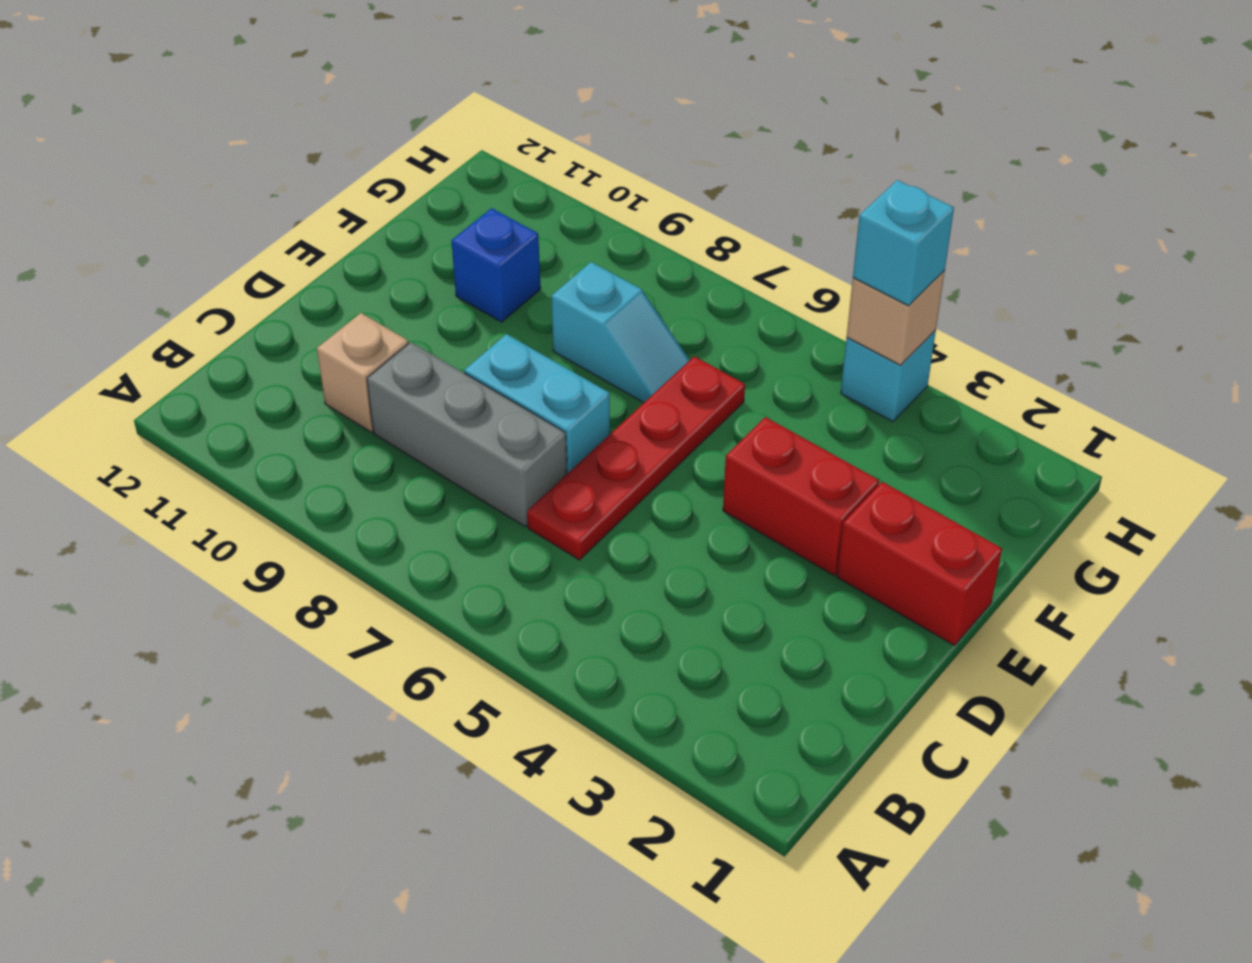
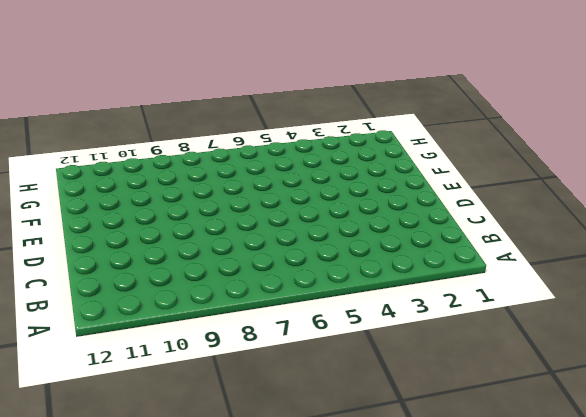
none -> red plate C6:F6 level 1
none -> grey brick C7:C9 level 1

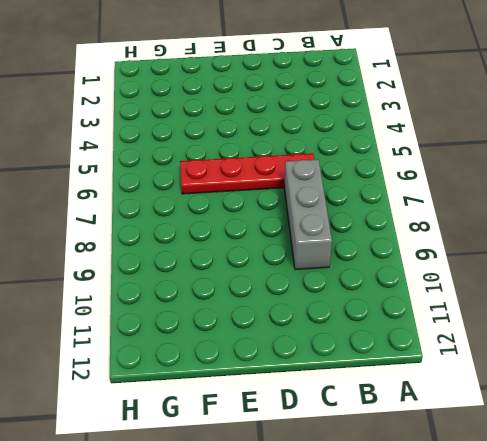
none -> tan brick C10 level 1
none -> cyan brick D7:D8 level 1

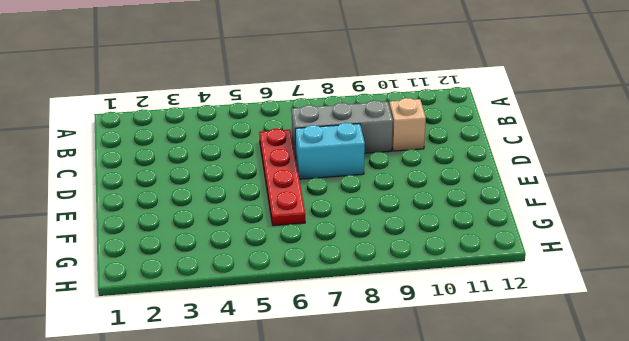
none -> red brick E1:E2 level 1
none -> red brick E3:E4 level 1

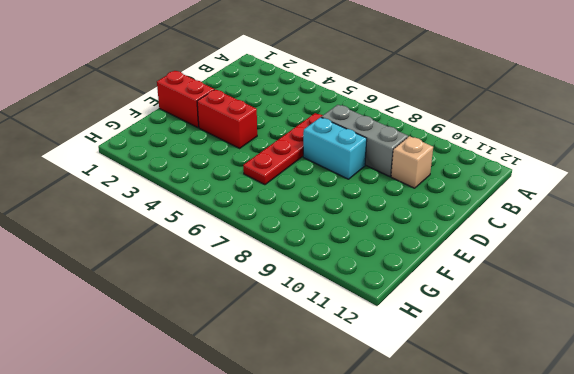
none -> cyan slope F7:F8 level 1 top 8
none -> blue brick F10 level 1

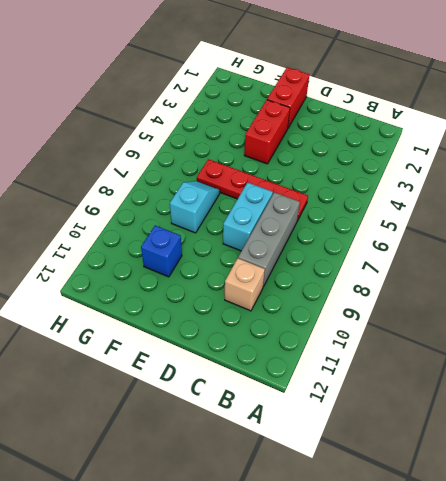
none -> cyan brick H4 level 1
none -> tan brick H4 level 2

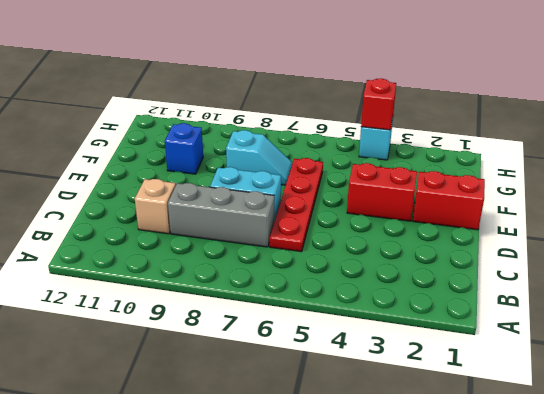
red brick H4 level 2 -> tan brick H4 level 2
none -> cyan brick H4 level 3

